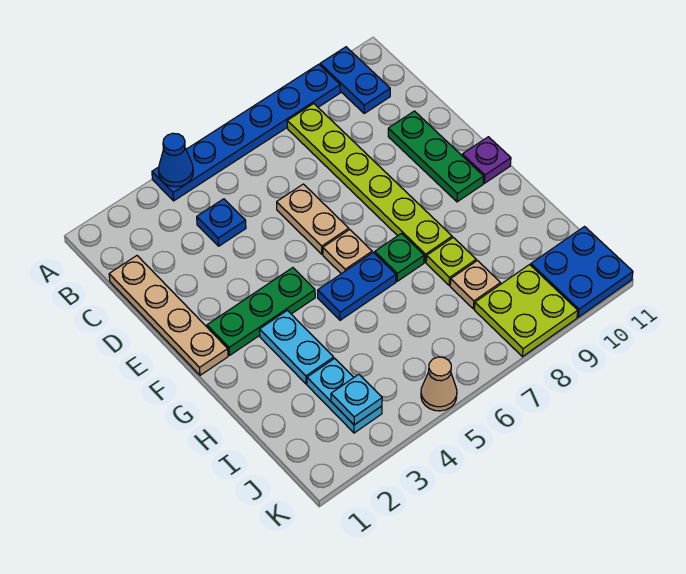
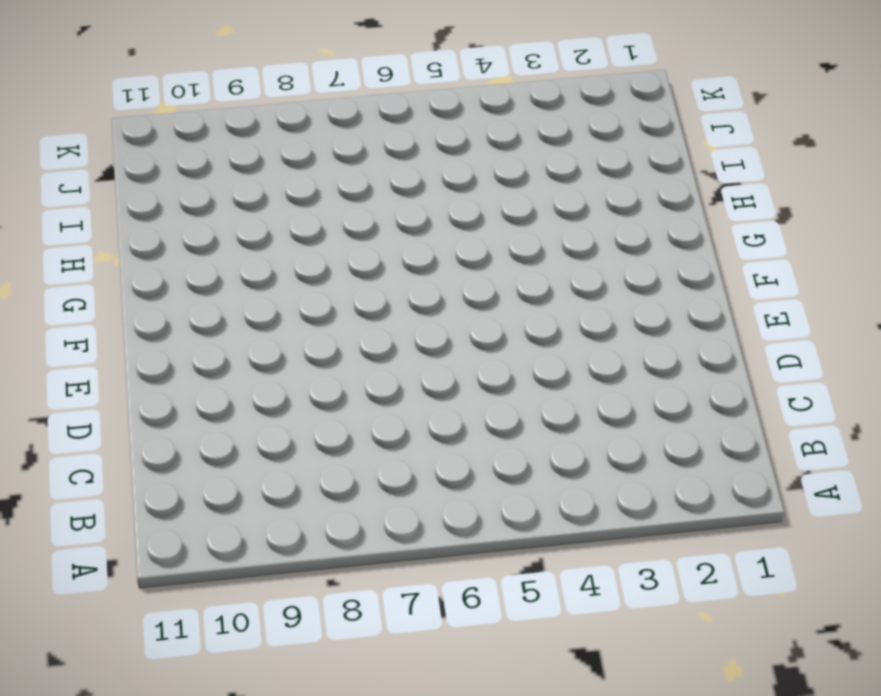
none -> blue plate A4:A9 level 1
none -> blue plate A10:B10 level 1
none -> lime plate B8:G8 level 1

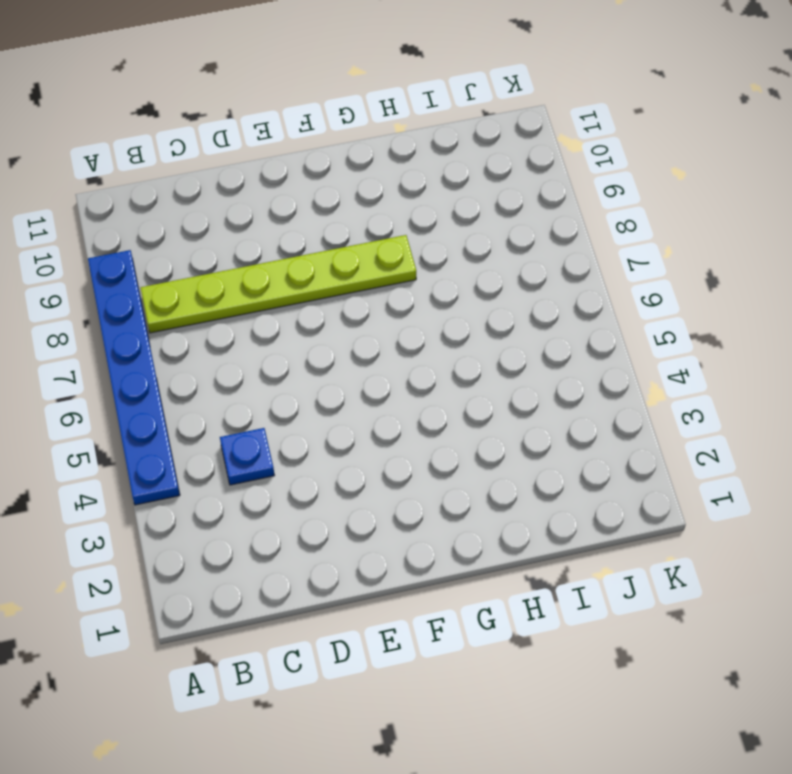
none -> blue plate A10:B10 level 1
none -> tan plate C1:F1 level 1
none -> tan plate D6:E6 level 1

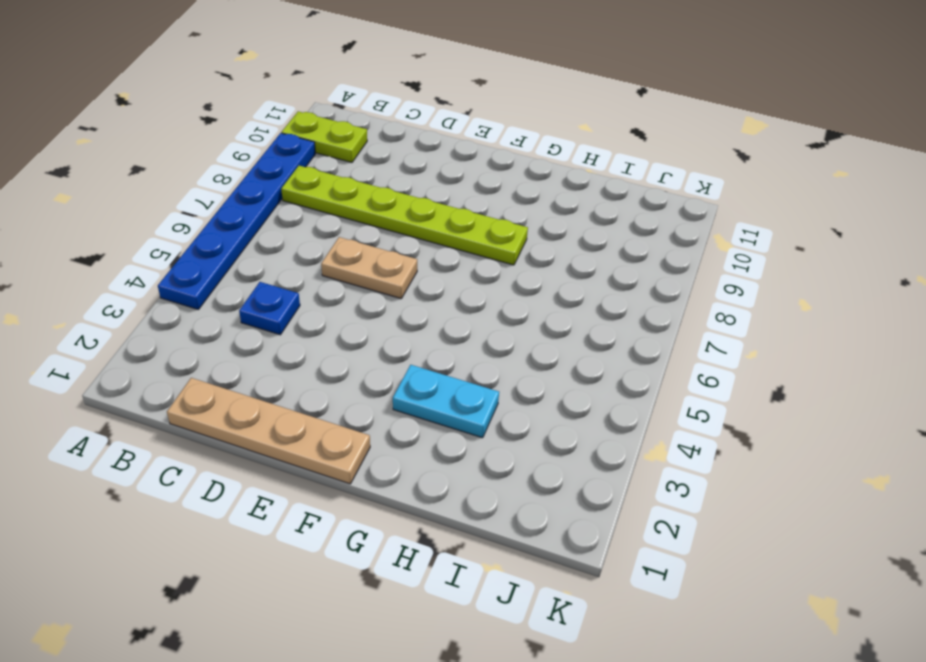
lime plate A10:B10 level 1 -> blue plate A10:B10 level 1
none -> green plate D10:F10 level 1
none -> green plate F2:F4 level 1
none -> tan plate F6 level 1

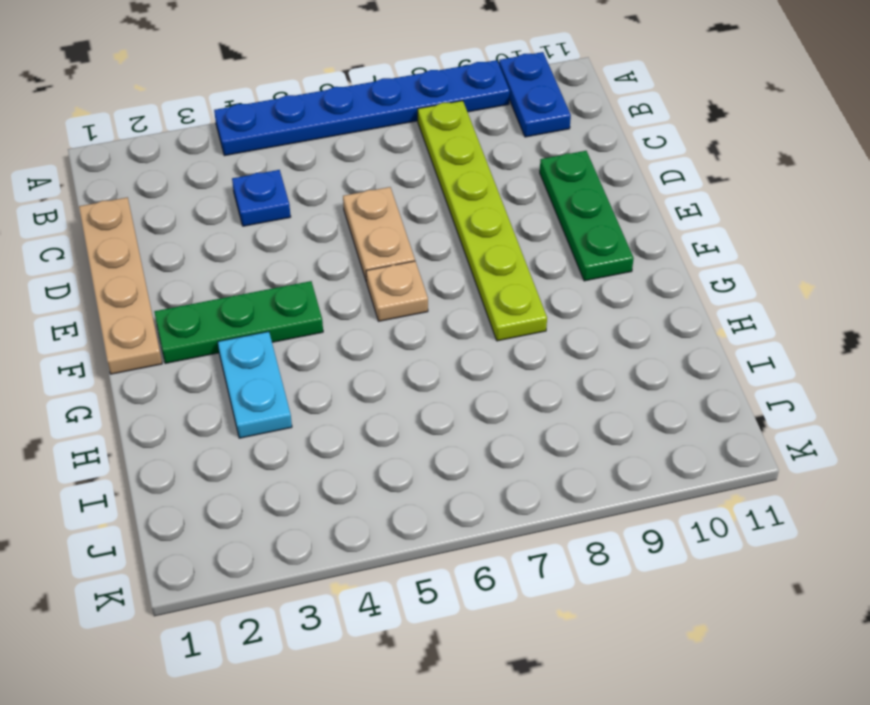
none -> purple plate F11 level 1
none -> blue plate G5:G6 level 1
none -> green plate G7 level 1

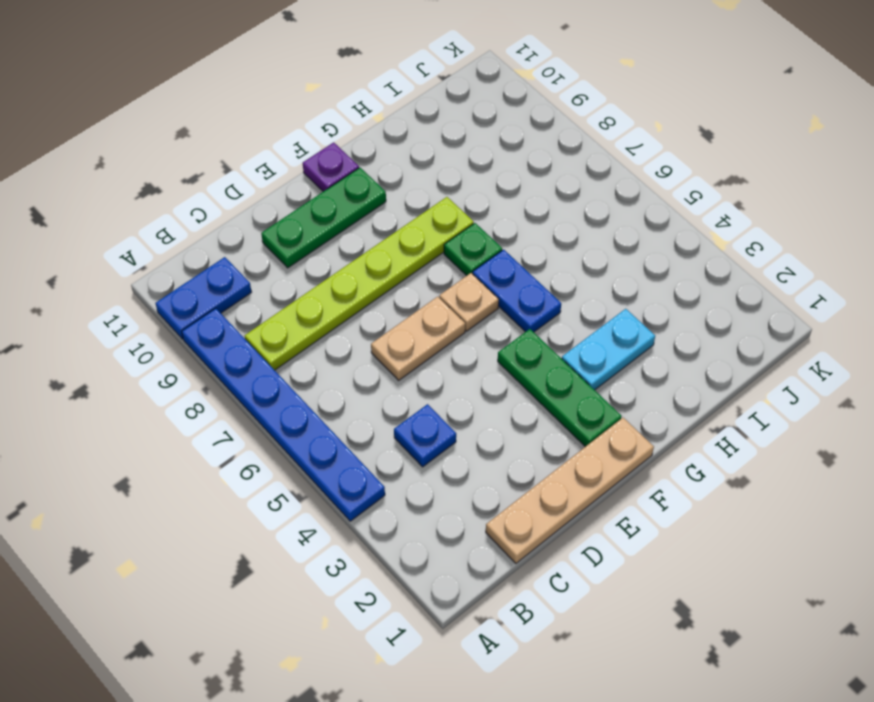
none -> lime plate H8 level 1
none -> cyan plate I3:J3 level 1
none -> tan plate I8 level 1

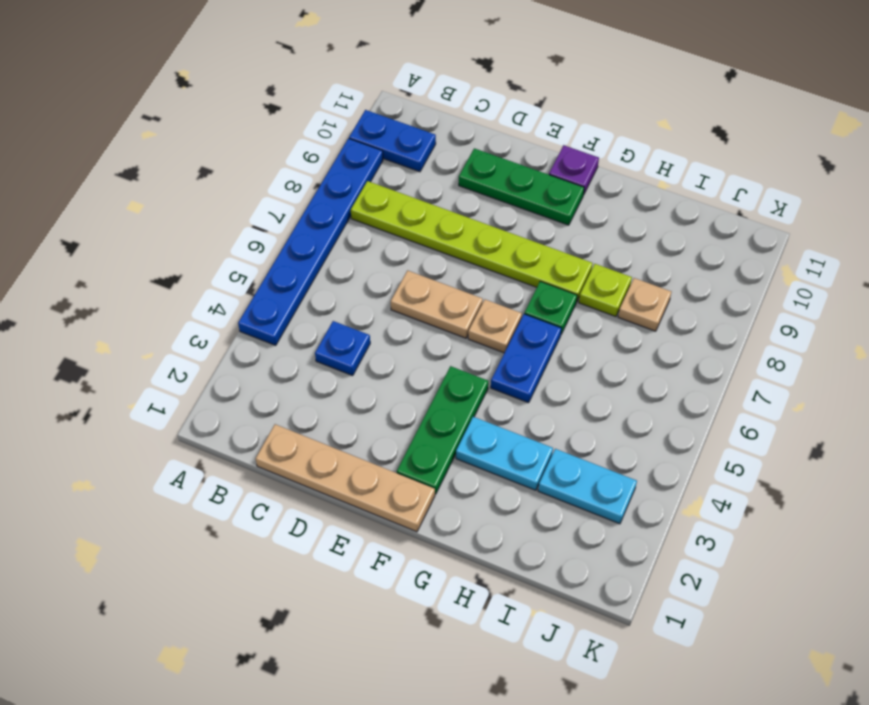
none -> lime plate J8:K9 level 1
none -> blue plate J10:K11 level 1
none -> tan cone K5 level 1

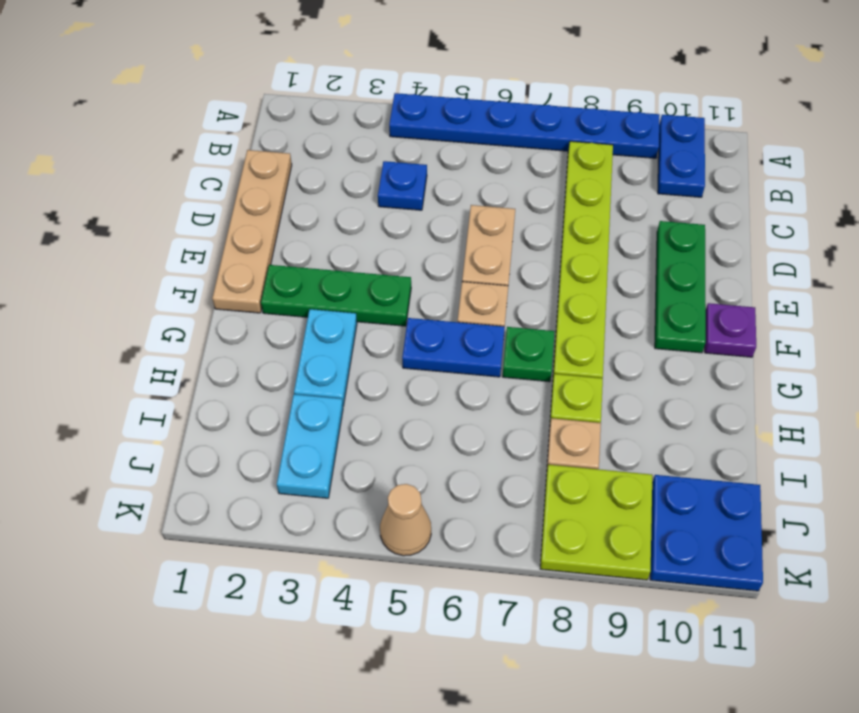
none -> blue cone A4 level 2
none -> cyan plate J3 level 2

